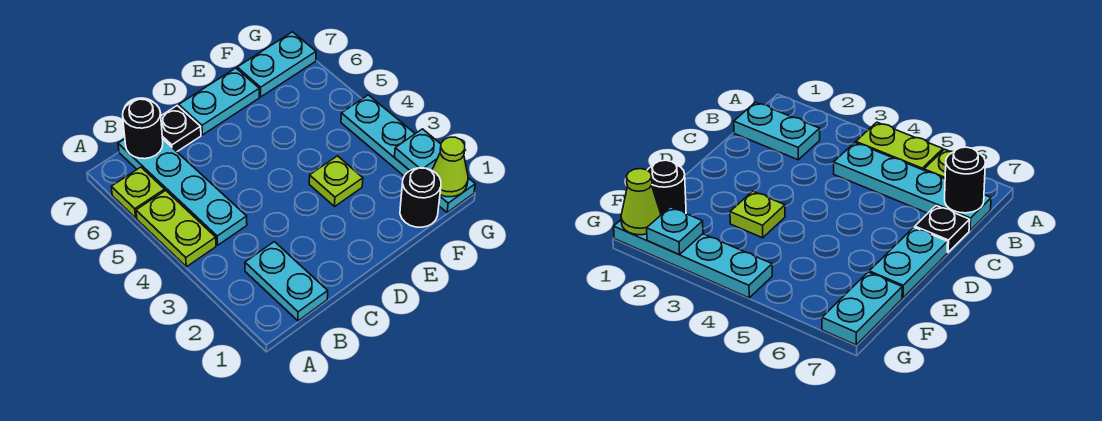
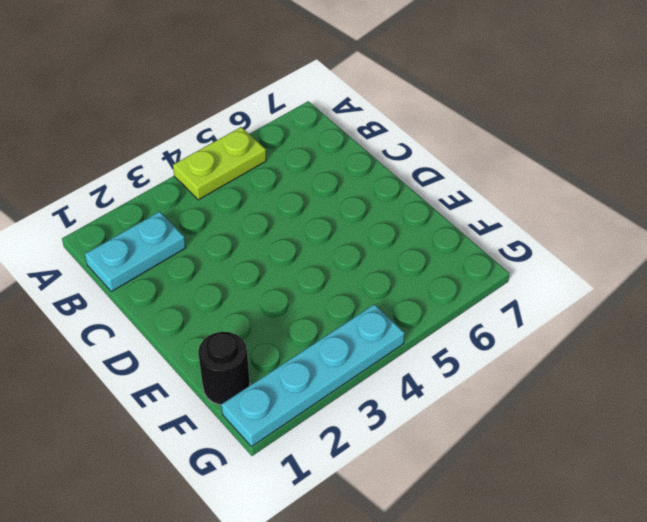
none -> lime plate A6 level 1
none -> cyan plate B4:B7 level 1
none -> black plate C7 level 1

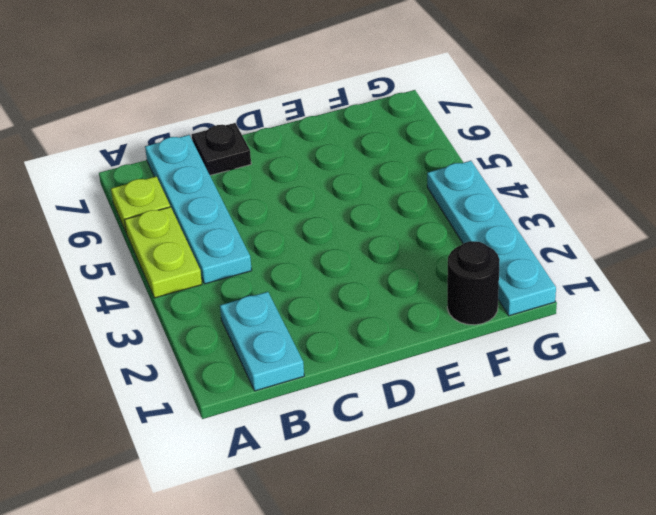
none -> cyan plate D7:E7 level 1
none -> lime plate E3 level 1
none -> cyan plate F7:G7 level 1

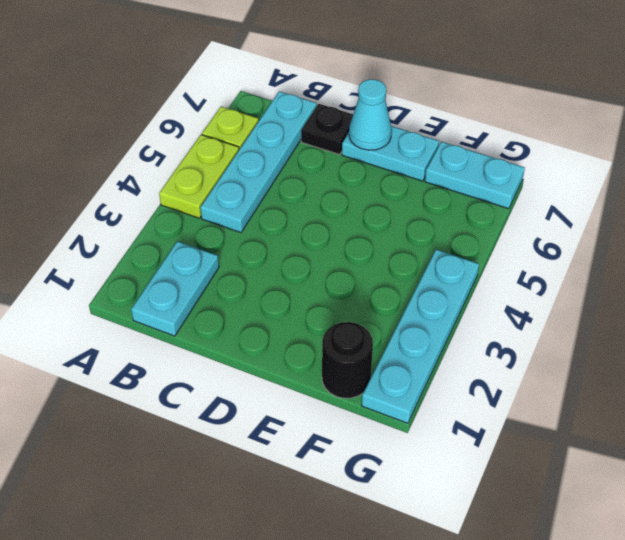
cyan cone D7 level 2 -> none
none -> lime plate E3 level 1
none -> black round brick B7 level 2
none -> lime cone G1 level 2

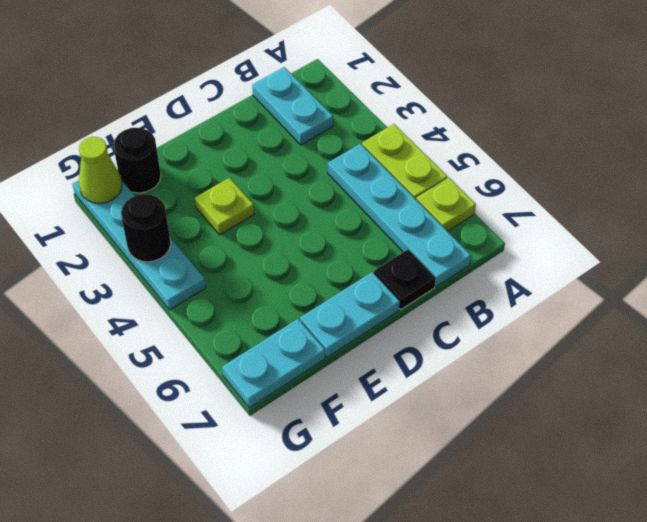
black round brick G3 level 2 -> black round brick B7 level 2
none -> cyan plate G2 level 2

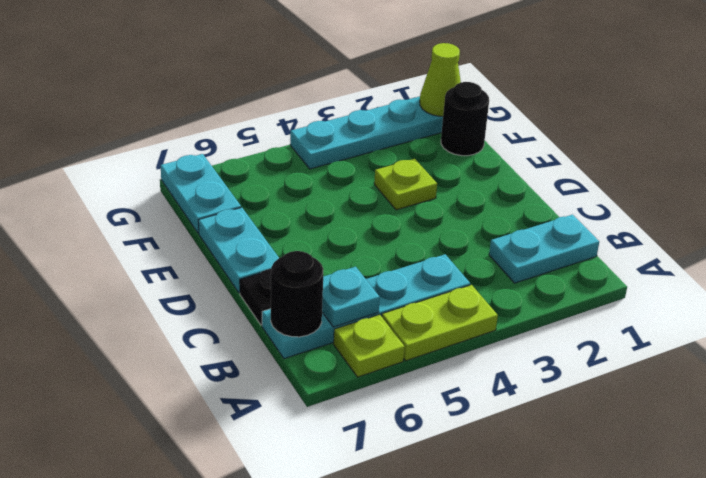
cyan plate B6 level 2 -> cyan plate G2 level 2

